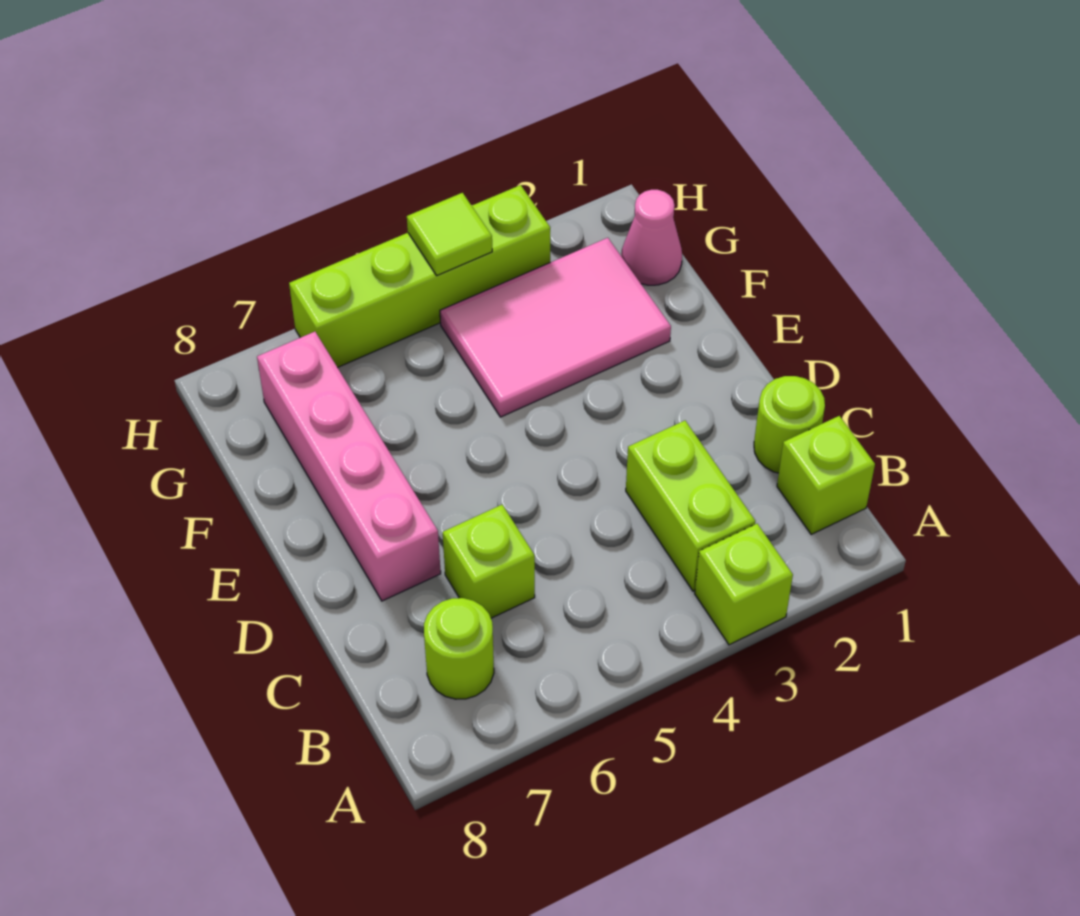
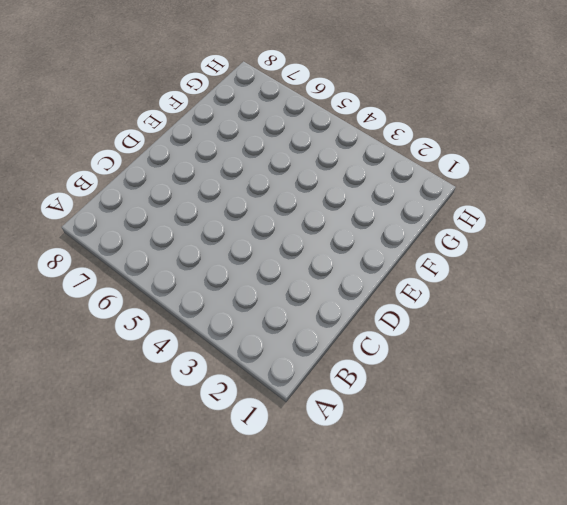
none -> lime brick A3 level 1
none -> lime brick B1 level 1

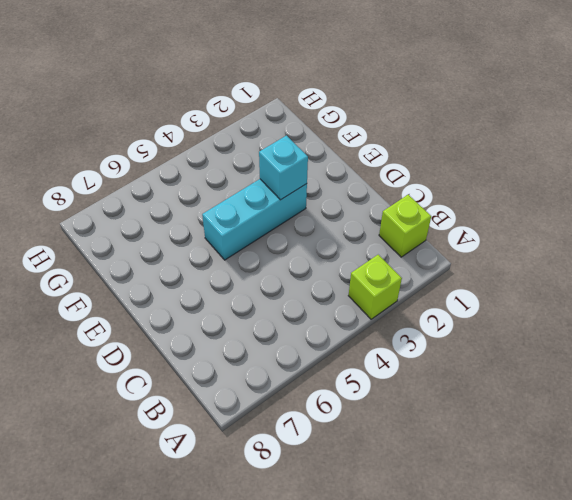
cyan brick E3:E5 level 1 -> none
cyan brick E3 level 2 -> none
none -> lime brick B3:C3 level 1
none -> lime round brick B7 level 1

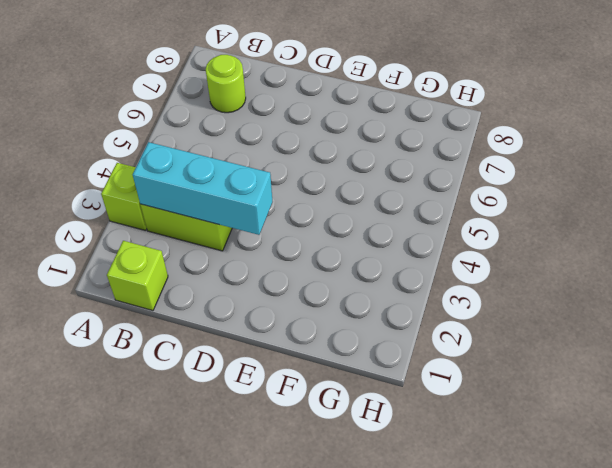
cyan brick B3:D3 level 2 -> none
none -> lime round brick C1 level 1
none -> lime brick C6 level 1

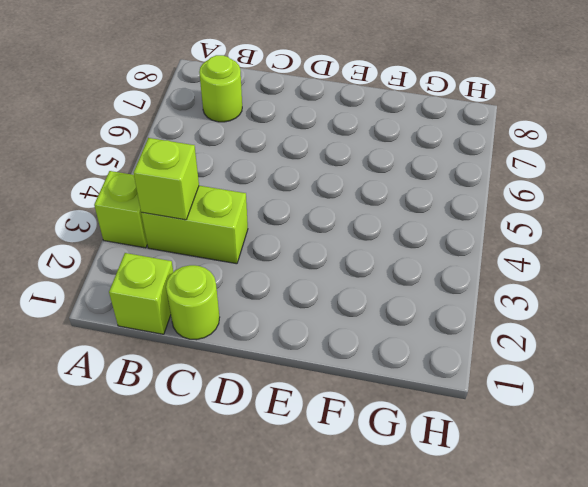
lime brick B3 level 2 -> lime brick C6 level 1
none -> pink brick D7:G7 level 1
none -> pink tile F2:G4 level 1

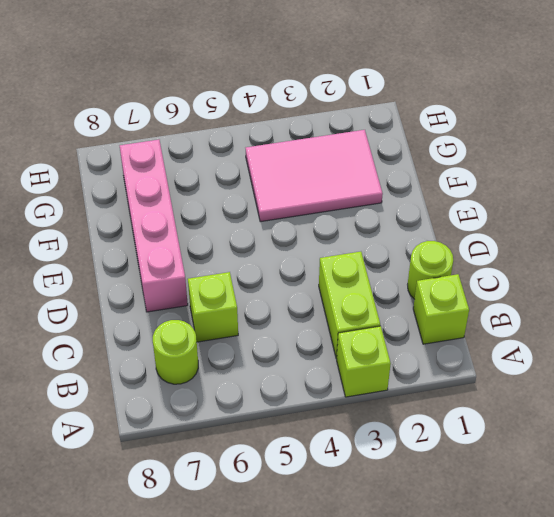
none -> pink cone G1 level 1
none -> lime brick H3:H6 level 1

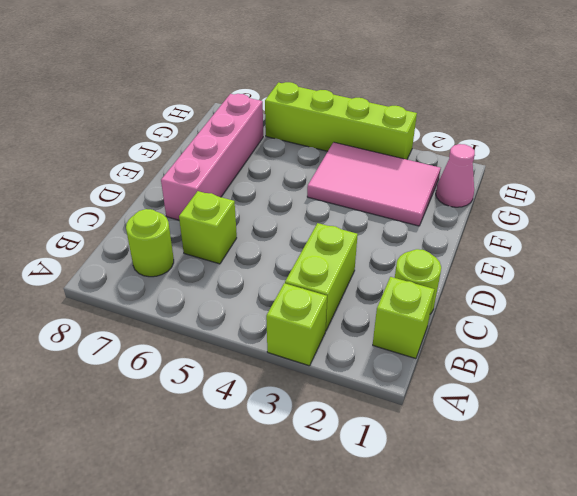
none -> lime tile H4 level 2

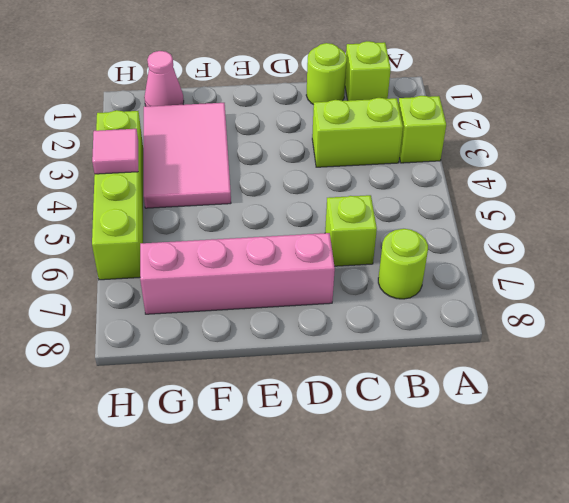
pink tile H4 level 2 -> lime tile H4 level 2

